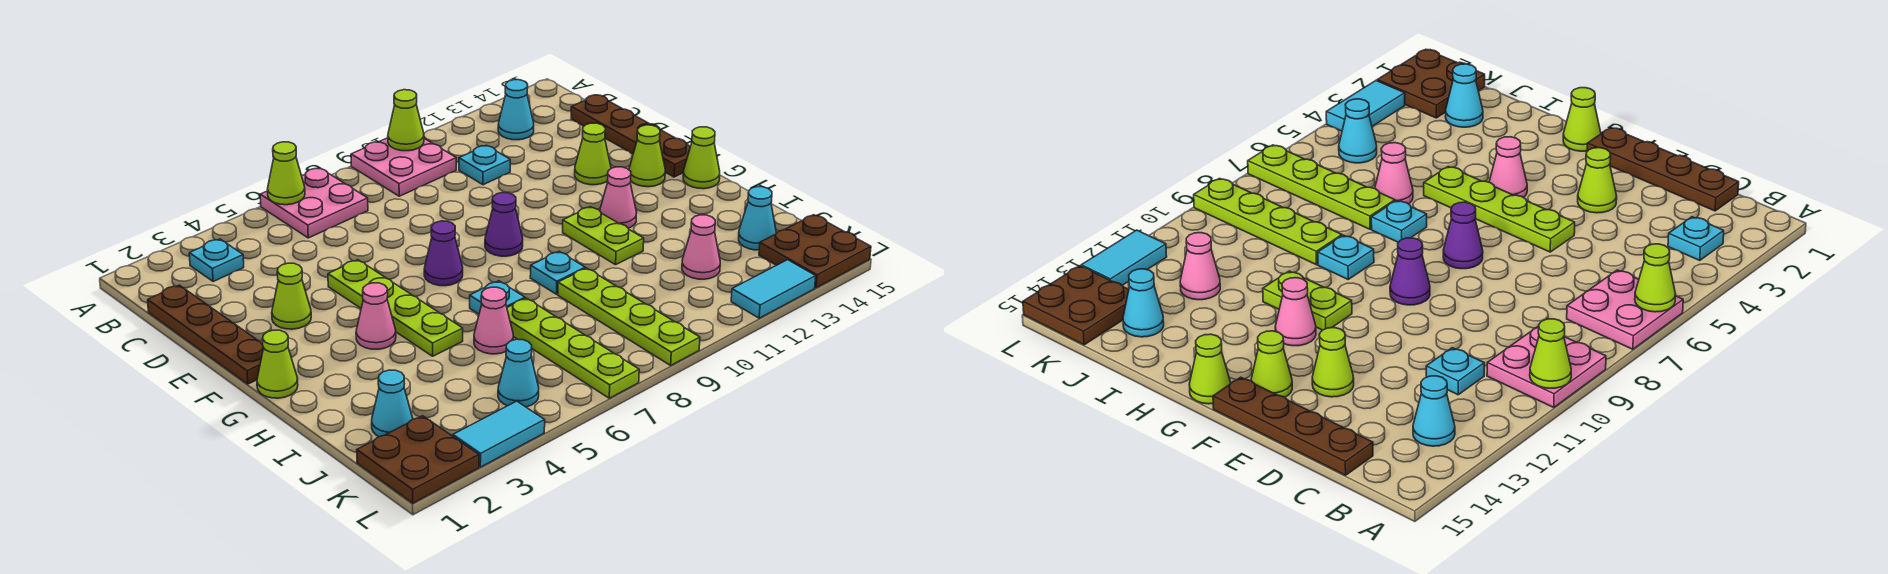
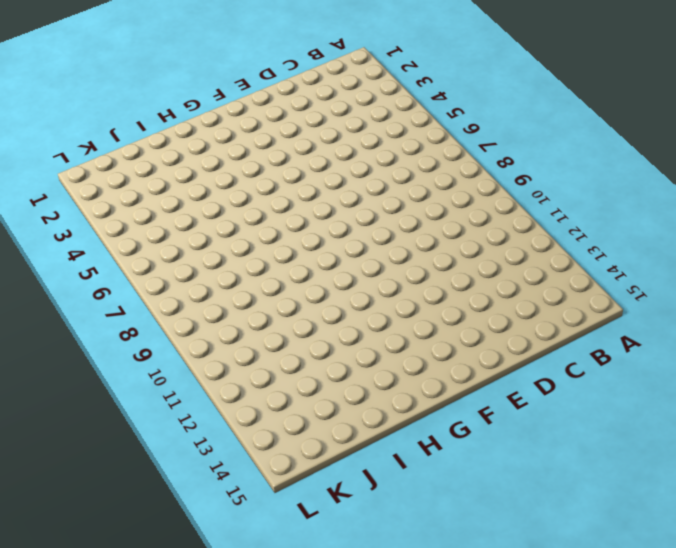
none -> pink plate A6:B7 level 1
none -> pink plate A9:B10 level 1
none -> cyan plate B3 level 1
none -> cyan cone B13 level 1

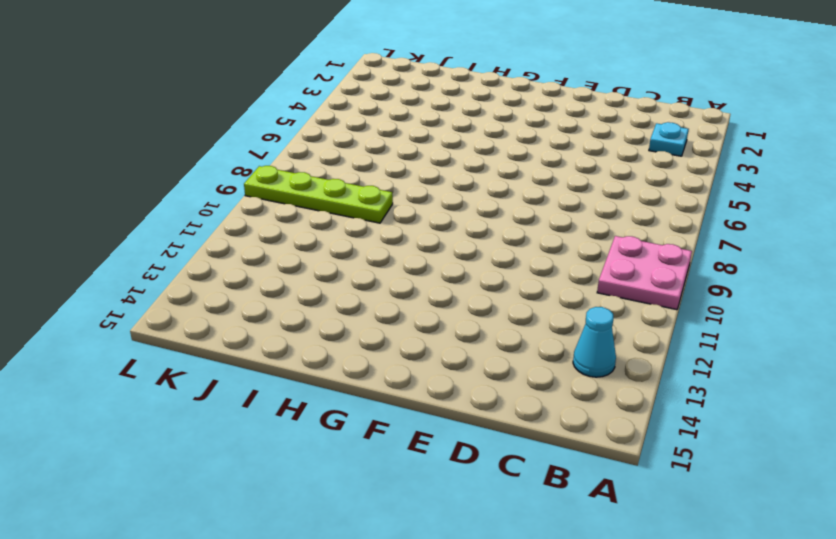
none -> pink plate A6:B7 level 1
none -> brown plate C1:F1 level 1
none -> cyan plate C11 level 1
none -> brown plate C15:F15 level 1

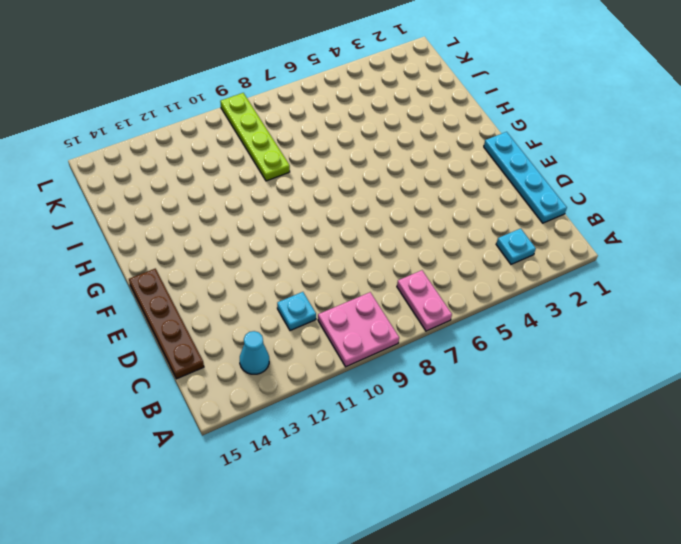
pink plate A7:B7 level 1 -> pink plate A6:B7 level 1
cyan plate C1:F1 level 1 -> brown plate C1:F1 level 1
none -> lime cone E3 level 1
none -> lime plate E5:H5 level 1
none -> lime cone E13 level 1
none -> purple cone F7 level 1

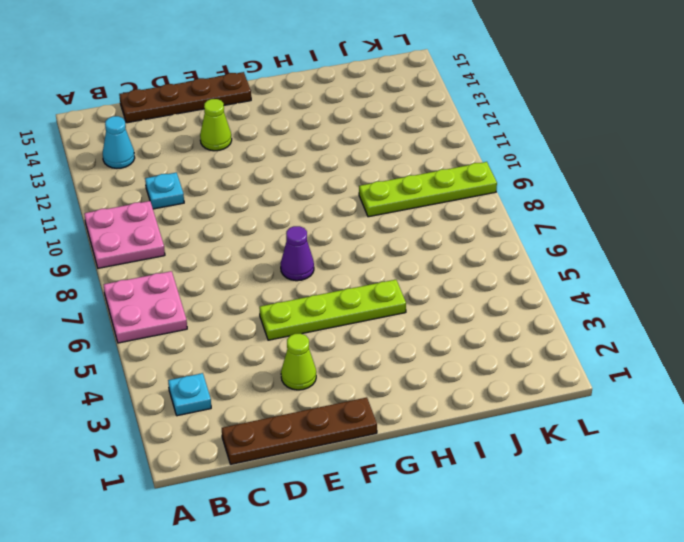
none -> purple cone F9 level 1
none -> lime cone F14 level 1
none -> lime cone G1 level 1
none -> pink cone G4 level 1

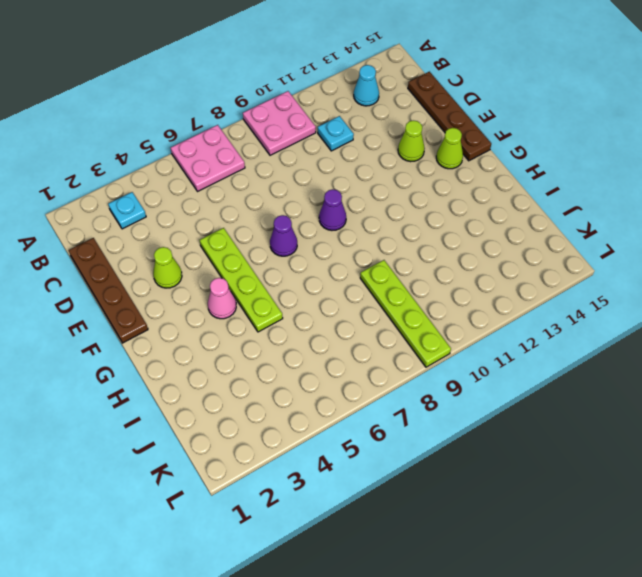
none -> lime cone G1 level 1
none -> lime plate G11:H11 level 1
none -> pink cone G12 level 1
none -> lime cone G15 level 1

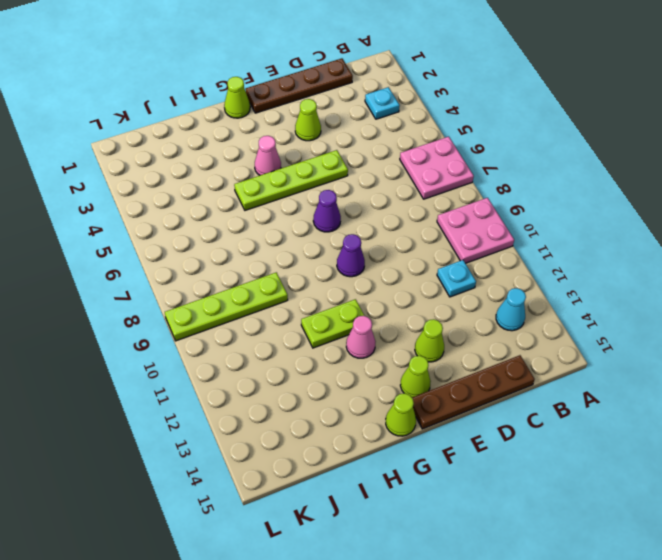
none -> cyan plate H7 level 1
none -> cyan plate H9 level 1
none -> pink cone I6 level 1
none -> lime plate I7:L7 level 1

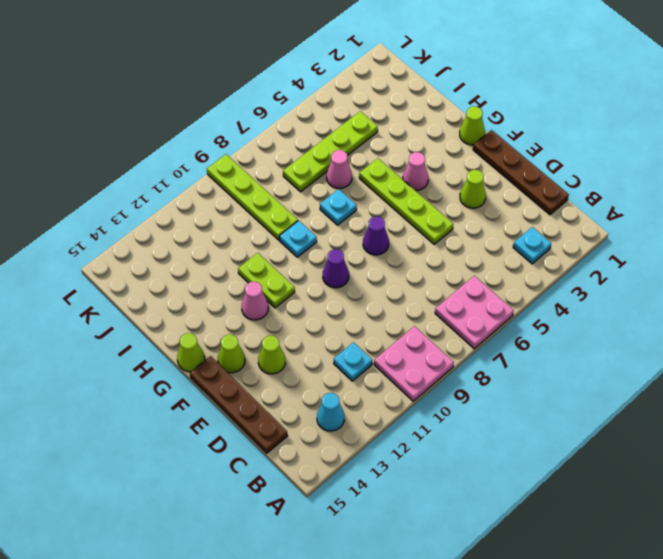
lime plate J4:J7 level 1 -> lime plate I7:L7 level 1
none -> cyan cone J2 level 1
none -> pink cone J12 level 1
none -> cyan cone J14 level 1
none -> brown plate K1:L2 level 1

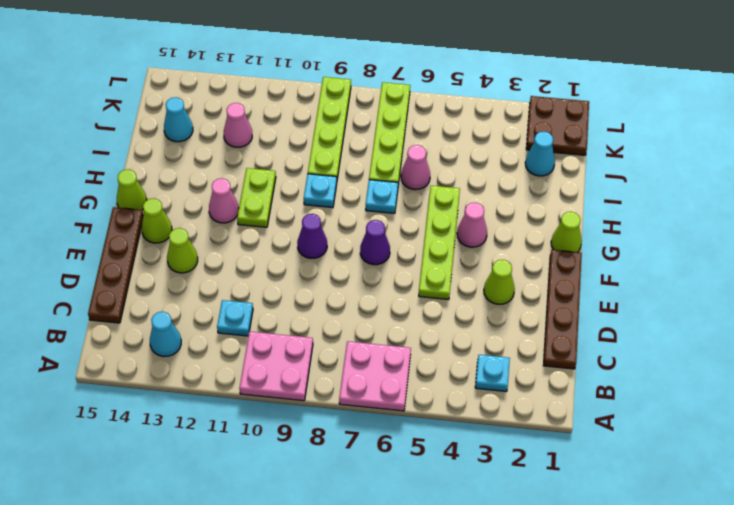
none -> cyan cone K5 level 1
none -> brown plate K14:L15 level 1
none -> cyan tile L3:L4 level 1
none -> cyan tile L12:L13 level 1

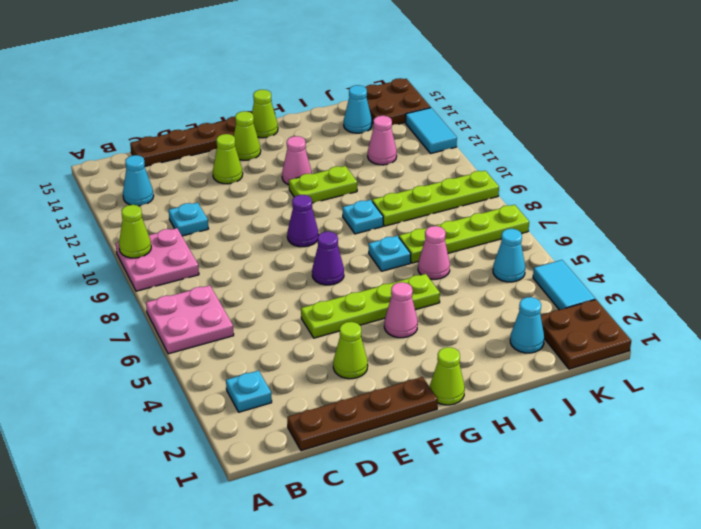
none -> lime cone A6 level 2

